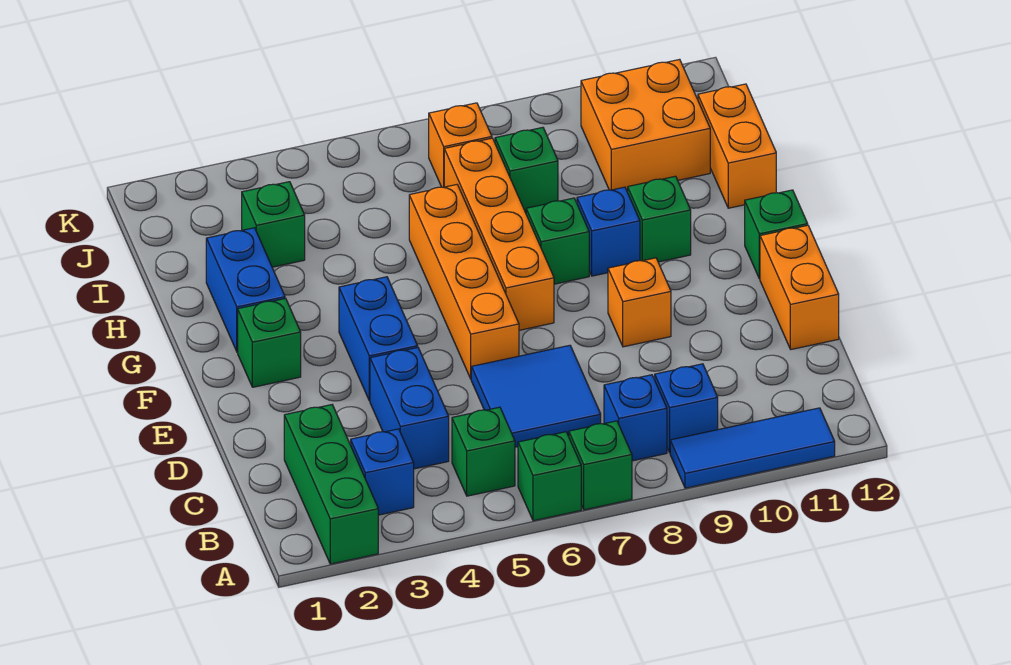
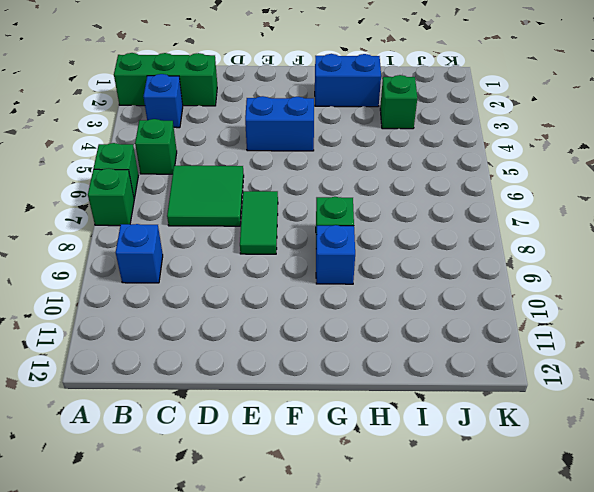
green tile C6:D7 level 1 -> blue tile C6:D7 level 1
green tile E7:E8 level 1 -> none
none -> blue tile A9:A11 level 1
none -> blue brick B8 level 1
none -> blue brick C4:D4 level 1

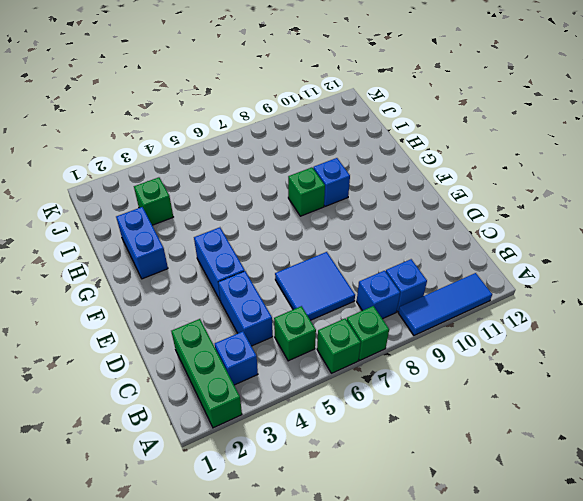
none -> orange brick D12:E12 level 1
none -> orange brick E6:H6 level 1
none -> orange brick E9 level 1

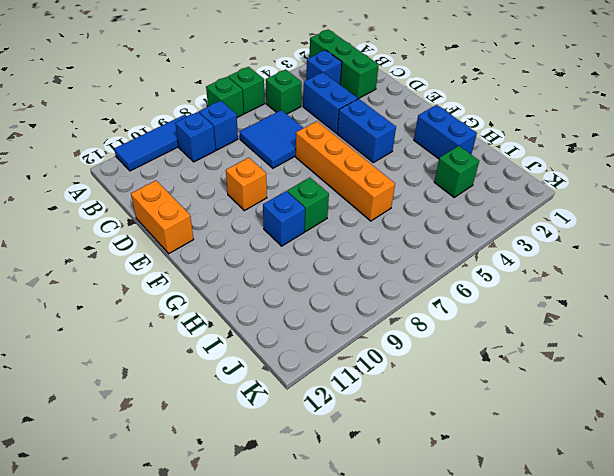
none -> green brick F2 level 1
none -> orange brick F7:I7 level 1
none -> green brick F12 level 1

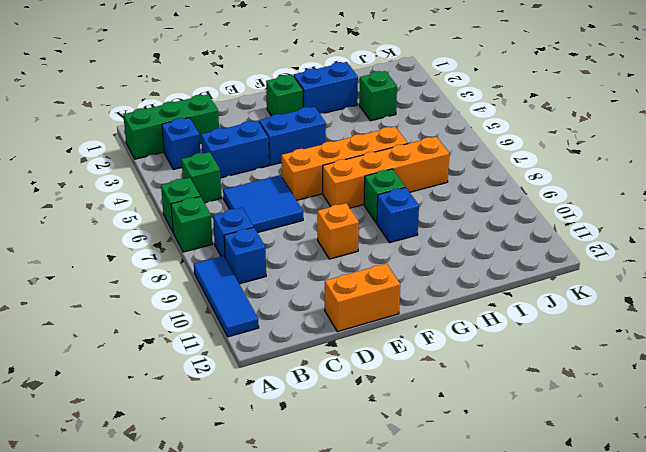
none -> green brick F12 level 1
none -> green brick G10 level 1
none -> orange brick H12:I12 level 1

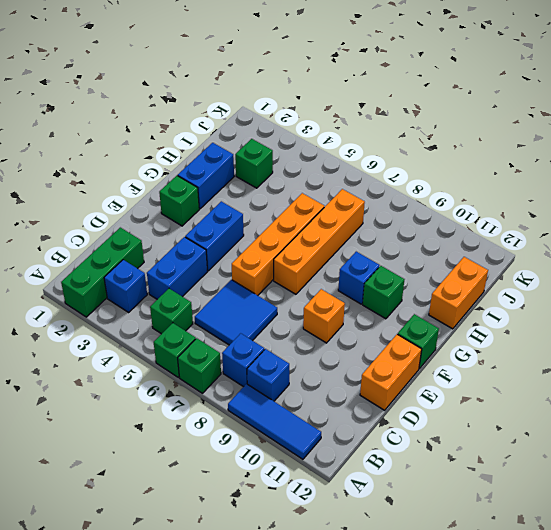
none -> green brick G8 level 1
none -> green brick I8 level 1
none -> orange brick I10:J11 level 1

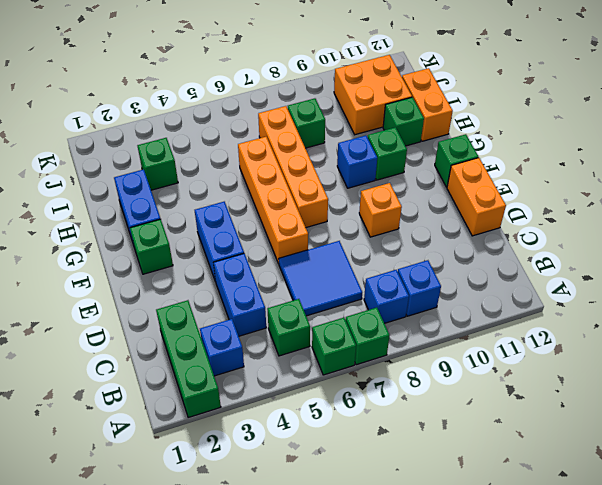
green brick H11 level 1 -> green brick G8 level 1
none -> blue tile A9:A11 level 1
none -> orange brick J7 level 1

